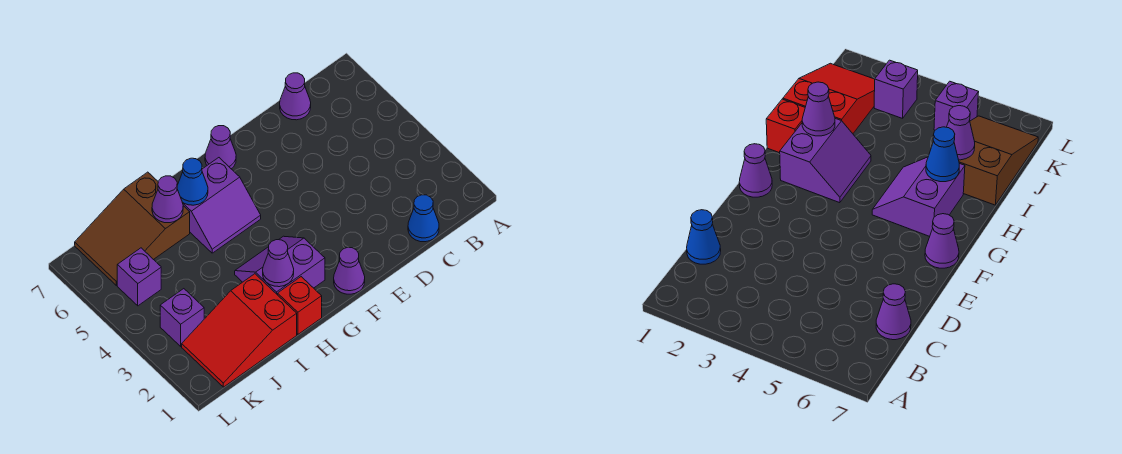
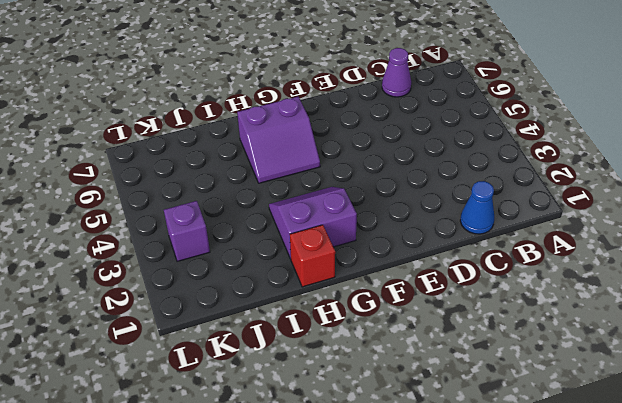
none -> purple cone F1 level 1
none -> purple cone F7 level 1
none -> red slope I1:K2 level 1 top I

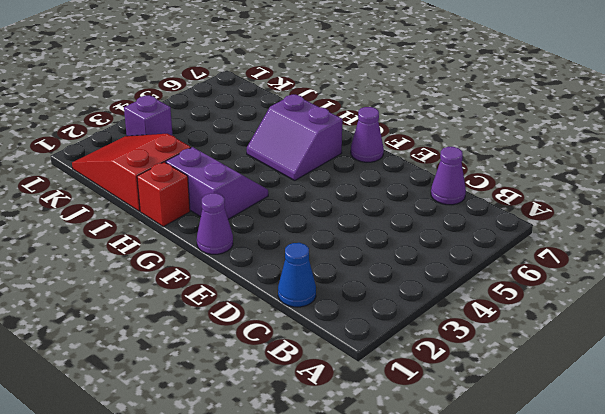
none -> brown slope I6:K7 level 1 top I
none -> purple brick K5 level 1
none -> purple cone H2 level 2

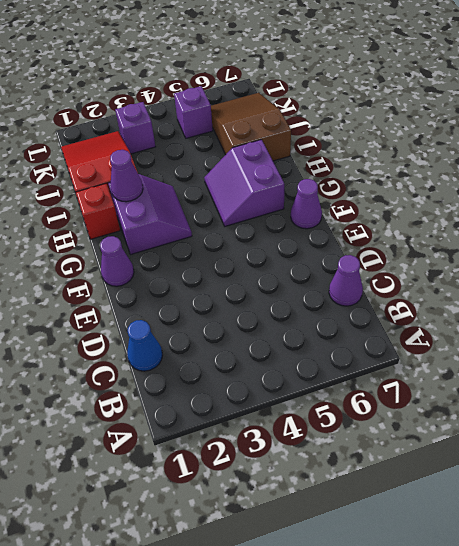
none -> blue cone H6 level 2
none -> purple cone I6 level 2

